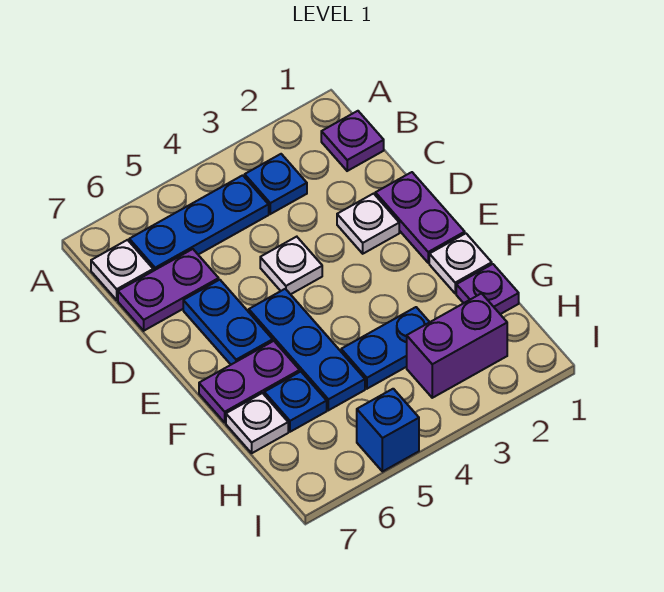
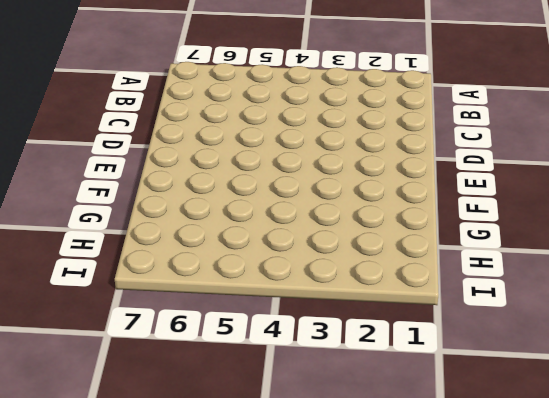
none -> purple plate B1 level 1
none -> blue plate B3 level 1
none -> blue plate B4:B6 level 1

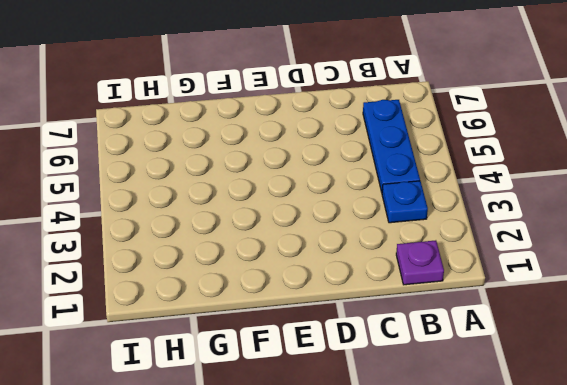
none -> white plate B7 level 1
none -> purple plate C6:C7 level 1
none -> purple plate D1:E1 level 1

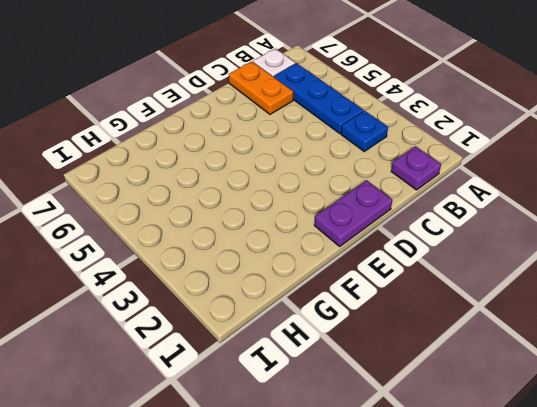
orange plate C6:C7 level 1 -> purple plate C6:C7 level 1
none -> white plate D2 level 1
none -> white plate D4 level 1
none -> blue plate D6:E6 level 1

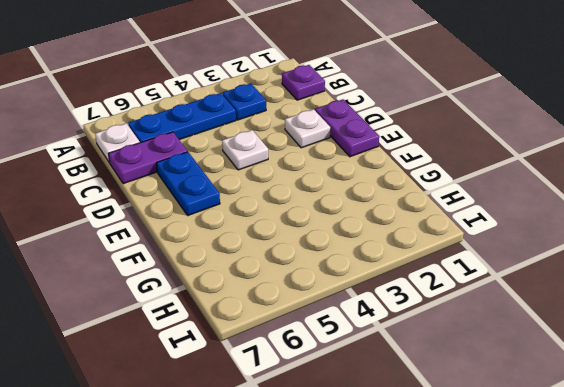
none -> blue plate E5:G5 level 1
none -> white plate F1 level 1
none -> purple plate F6:F7 level 1

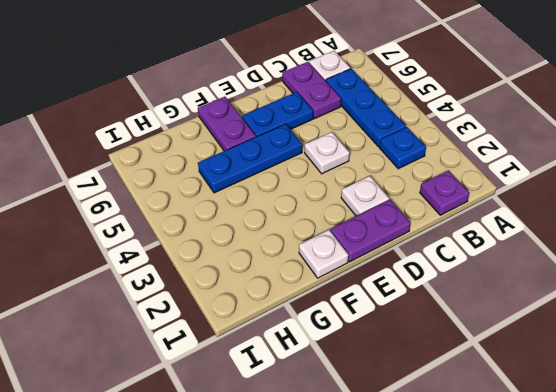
none -> purple plate G1 level 1
none -> blue plate G3:G4 level 1
none -> blue plate G6 level 1

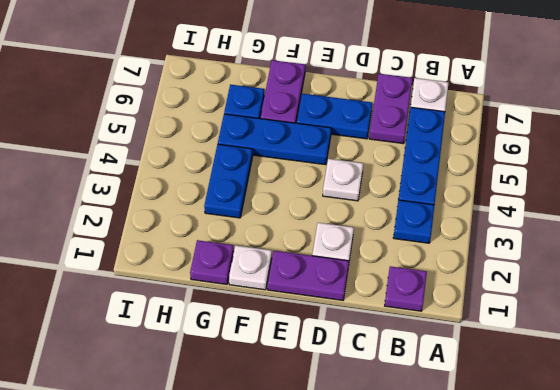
none -> white plate G7 level 1
none -> purple brick H2:H3 level 1
none -> blue brick I5 level 1

